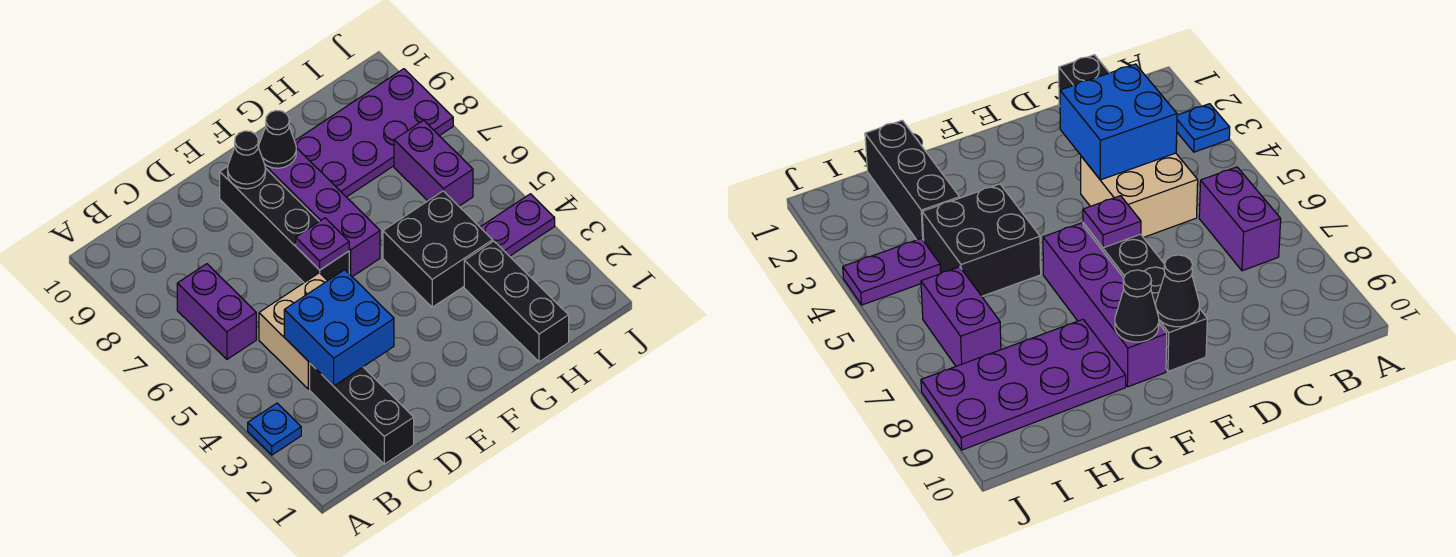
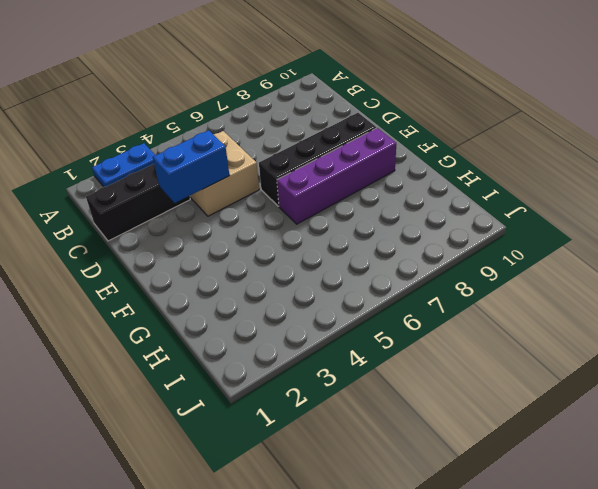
blue plate A2:A3 level 1 -> blue plate A3 level 1
blue brick D3:D4 level 2 -> blue brick C3:D4 level 2
none -> purple brick B6:B7 level 1
none -> black brick G4:H5 level 1
none -> purple plate G8:J9 level 1

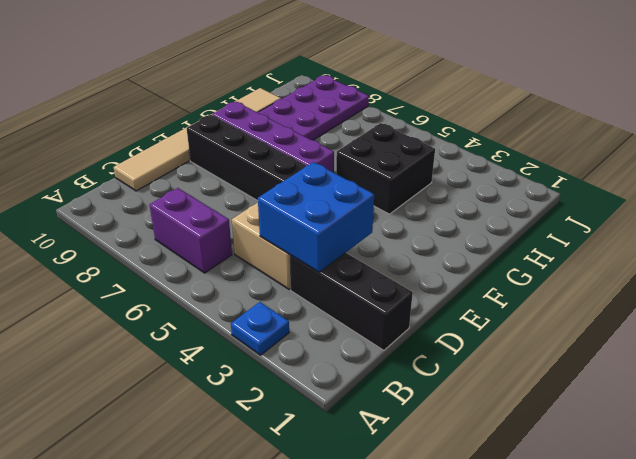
tan tile C10:H10 level 1 -> none
none -> black brick H1:H3 level 1
none -> purple plate I4:J4 level 1
none -> purple brick I6:I7 level 1

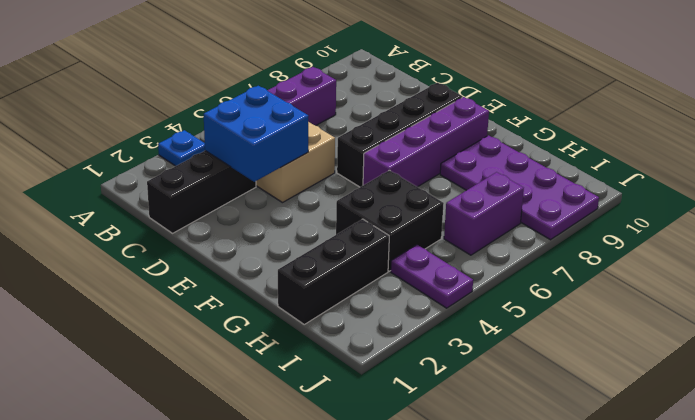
none -> purple plate E6 level 2
none -> black cone E9 level 2
none -> black cone F9 level 2

